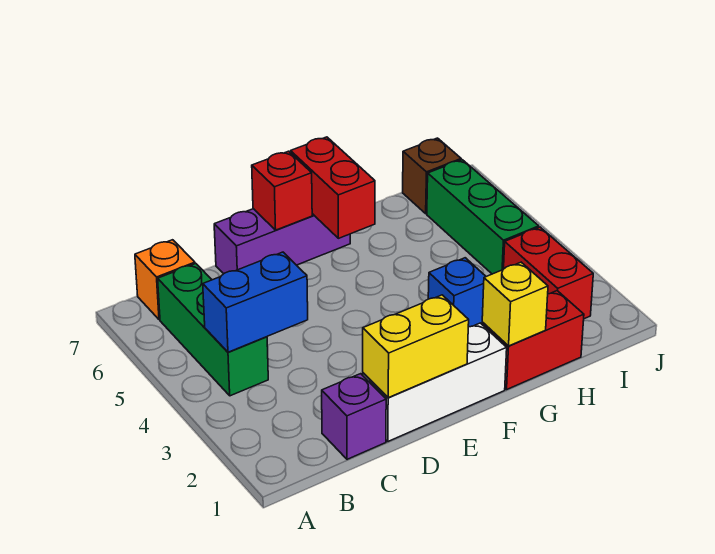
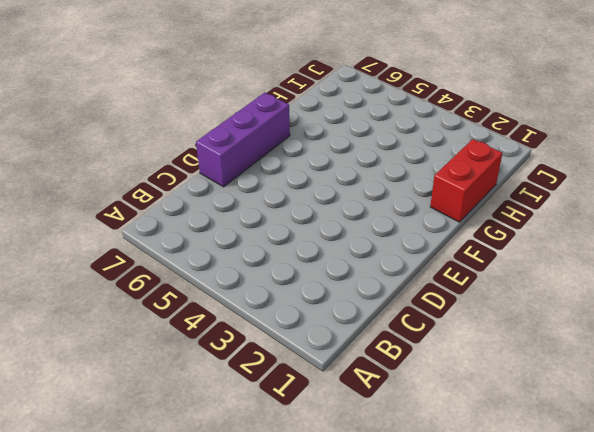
none -> green brick B4:B6 level 1
none -> orange brick B7 level 1
none -> purple brick C1 level 1

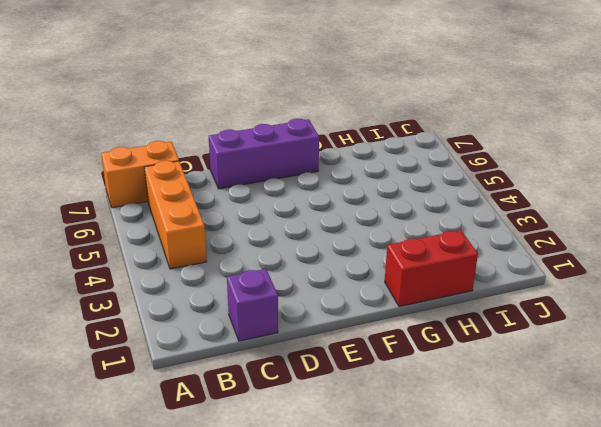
orange brick A7:B7 level 1 -> orange brick B7 level 1
orange brick B4:B6 level 1 -> green brick B4:B6 level 1
none -> white brick D1:F1 level 1
none -> blue brick G3 level 1
none -> red brick I2:I3 level 1

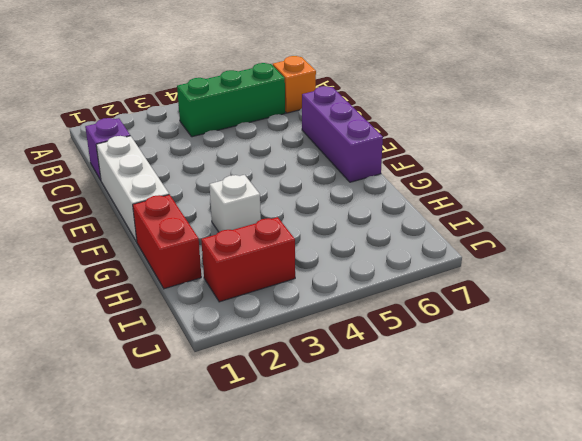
white brick G3 level 1 -> blue brick G3 level 1
none -> green brick I4:I6 level 1
none -> brown brick I7 level 1
none -> blue brick B4:C4 level 2

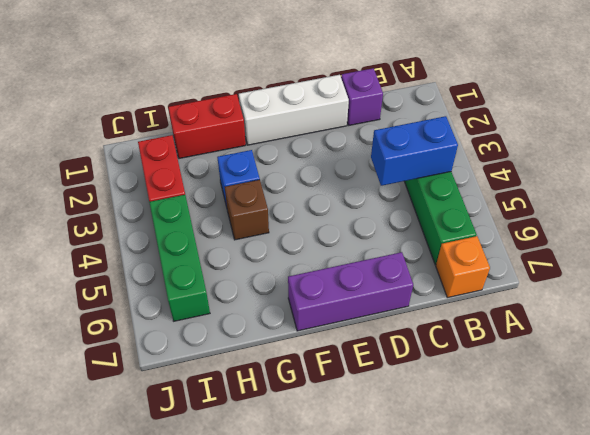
brown brick G4 level 1 -> brown brick I7 level 1
none -> yellow brick D1:E1 level 2
none -> red brick E7 level 2
none -> red brick F6:F7 level 2

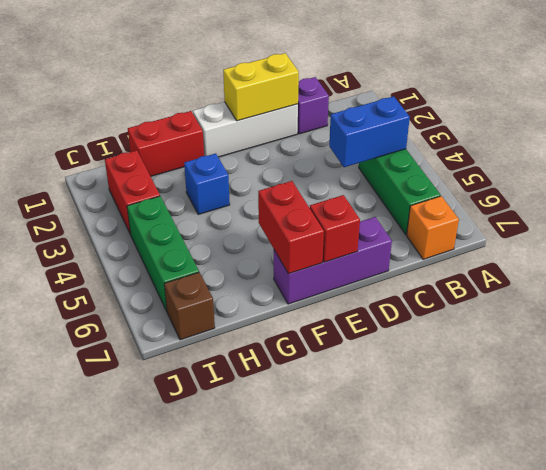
none -> yellow brick G1 level 2

